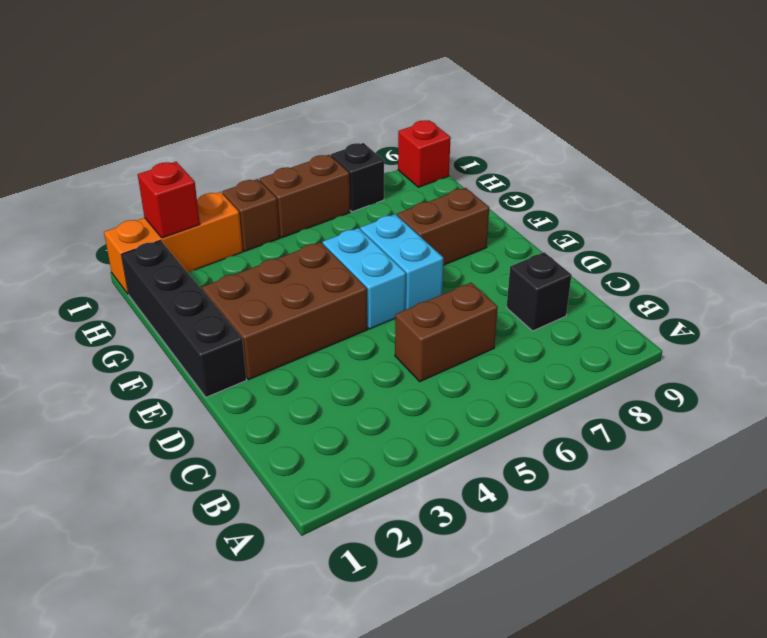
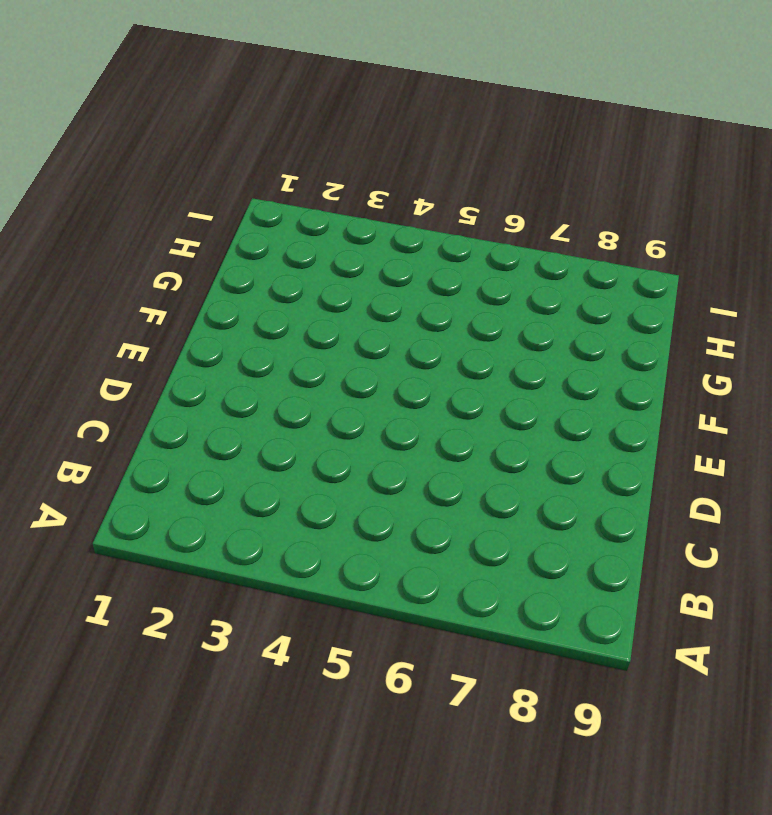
none -> brown brick C5:C6 level 1
none -> black brick C8 level 1
none -> black brick E1:H1 level 1

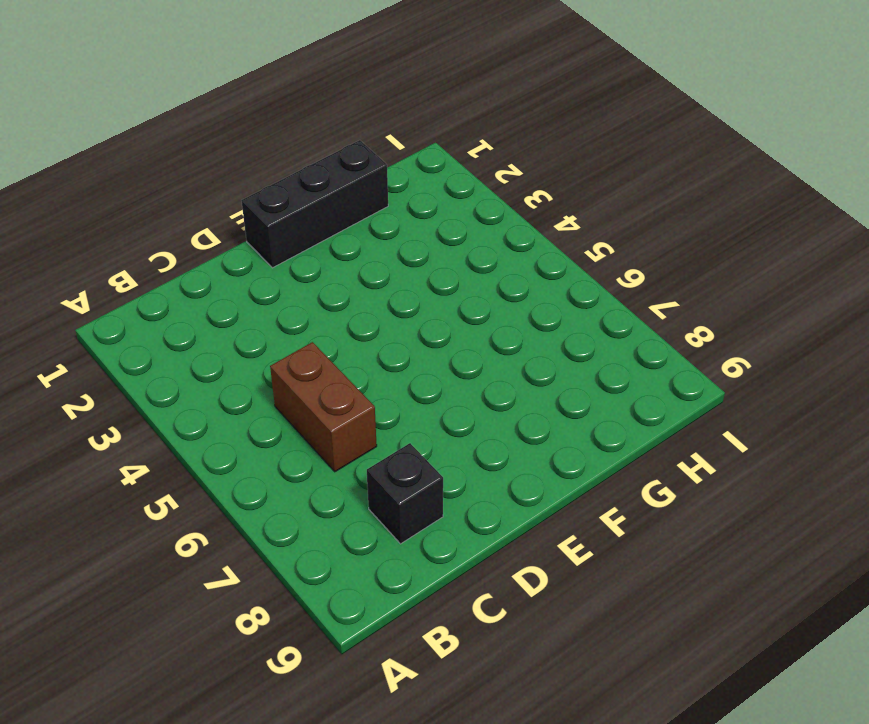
black brick E1:G1 level 1 -> black brick E1:H1 level 1
none -> brown brick E2:F4 level 1
none -> cyan brick E5:F5 level 1
none -> cyan brick E6:F6 level 1

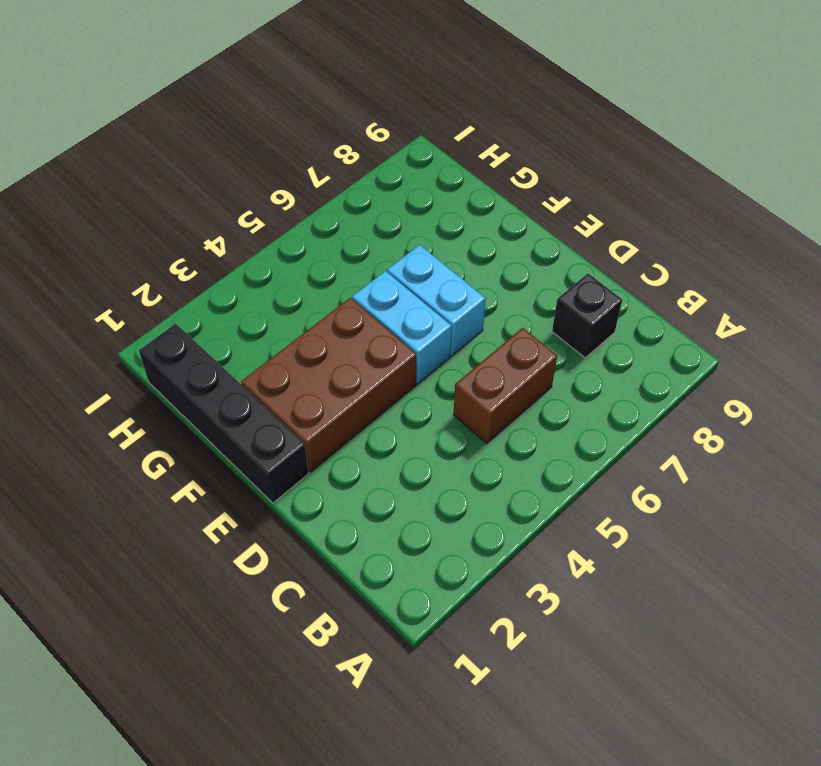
none -> brown brick F7:F8 level 1
none -> orange brick I1:I3 level 1
none -> brown brick I4 level 1

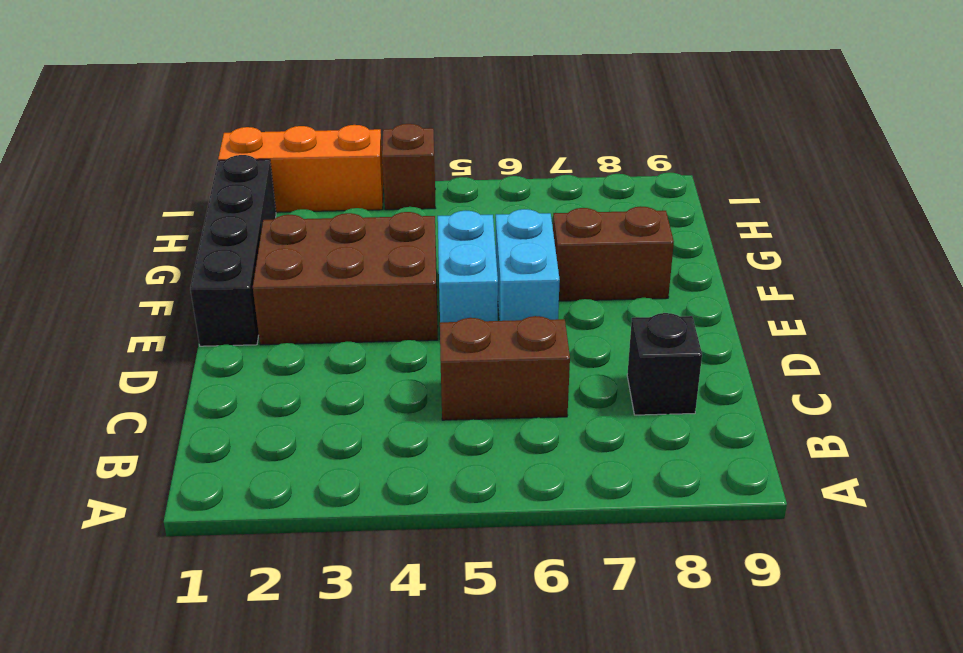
none -> brown brick I5:I6 level 1
none -> black brick I7 level 1
none -> red brick I9 level 1

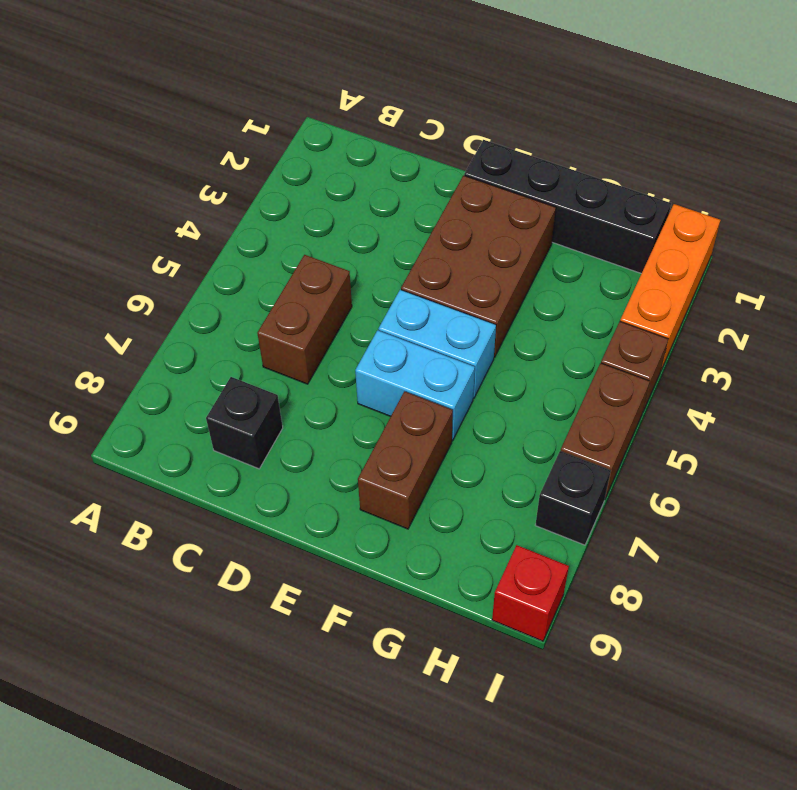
none -> red brick I2 level 2

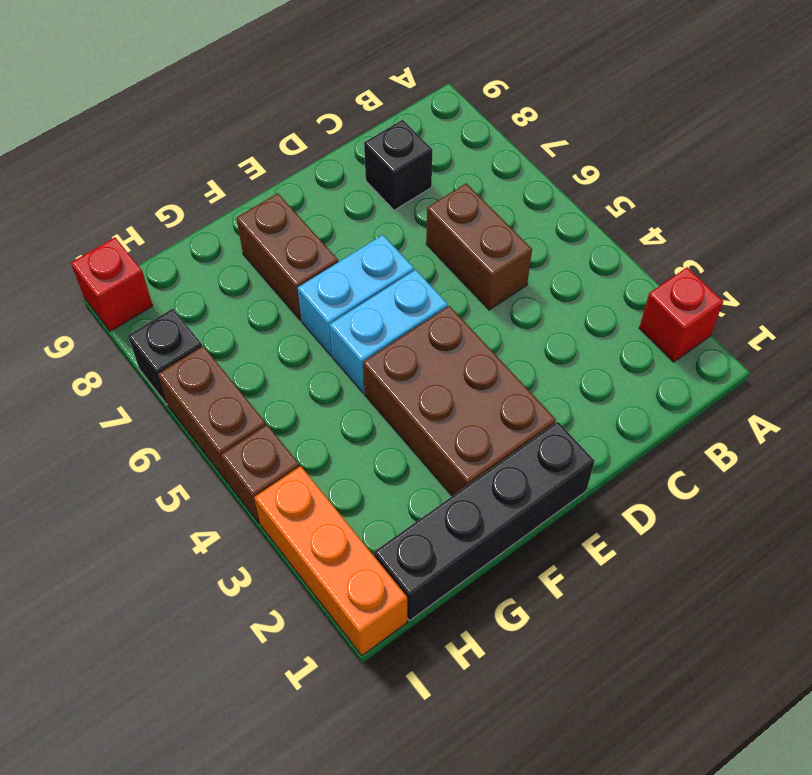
red brick A2 level 1 -> red brick I2 level 2

